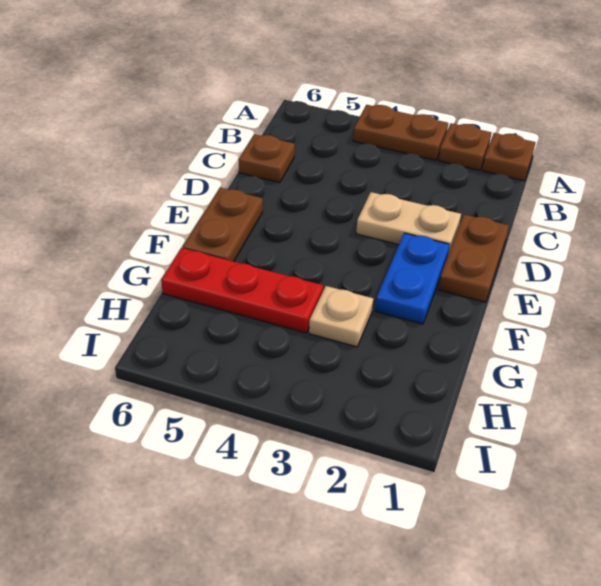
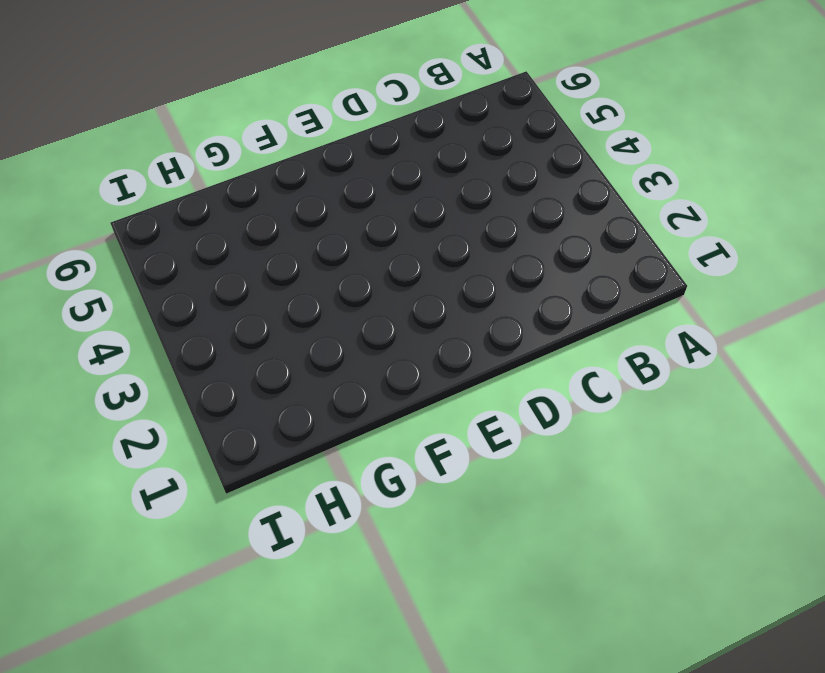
none -> brown plate A1 level 1
none -> brown plate A2 level 1

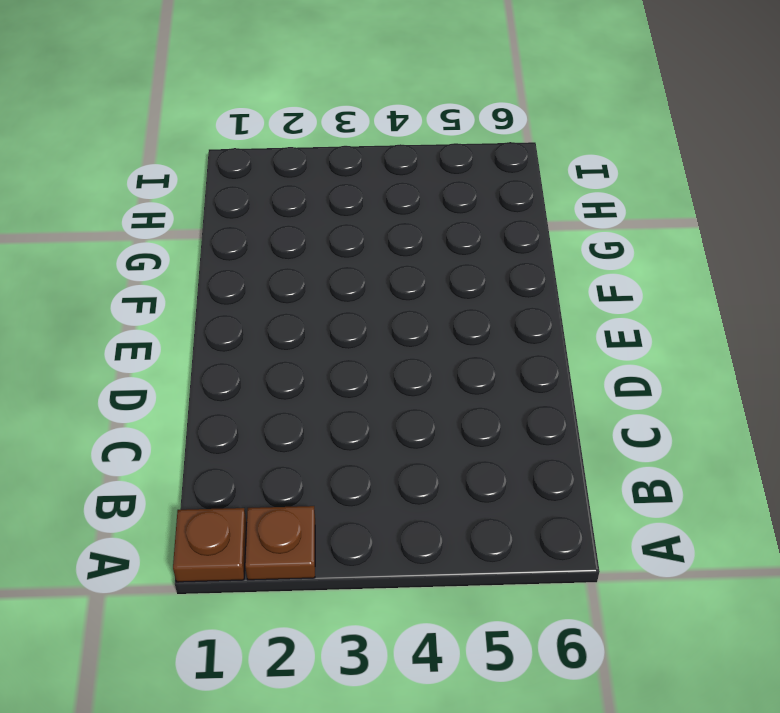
none -> brown plate A3:A4 level 1
none -> brown plate C6 level 1

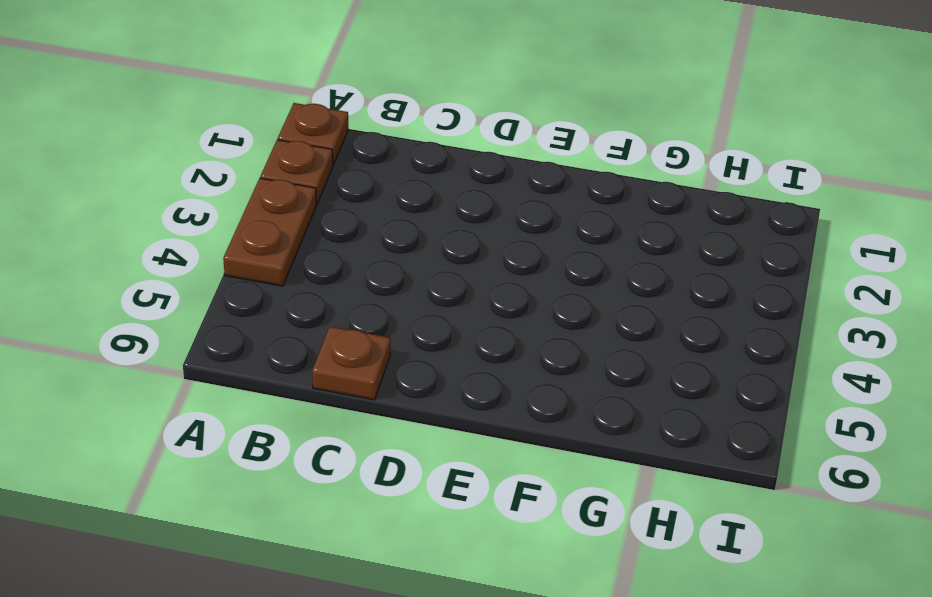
none -> brown plate D1:E1 level 1
none -> tan plate D2:D3 level 1

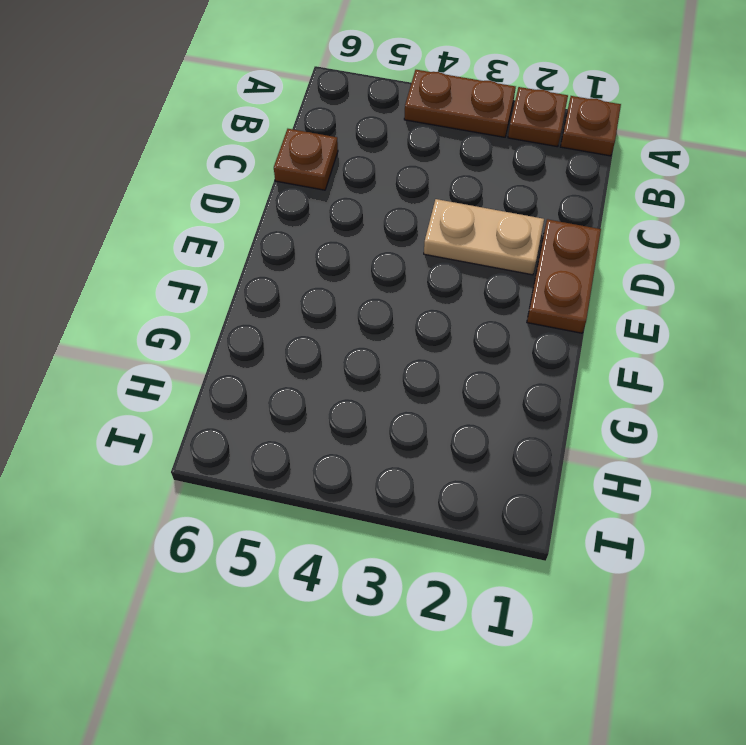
none -> blue plate E2:F2 level 1
none -> brown plate E6:F6 level 1

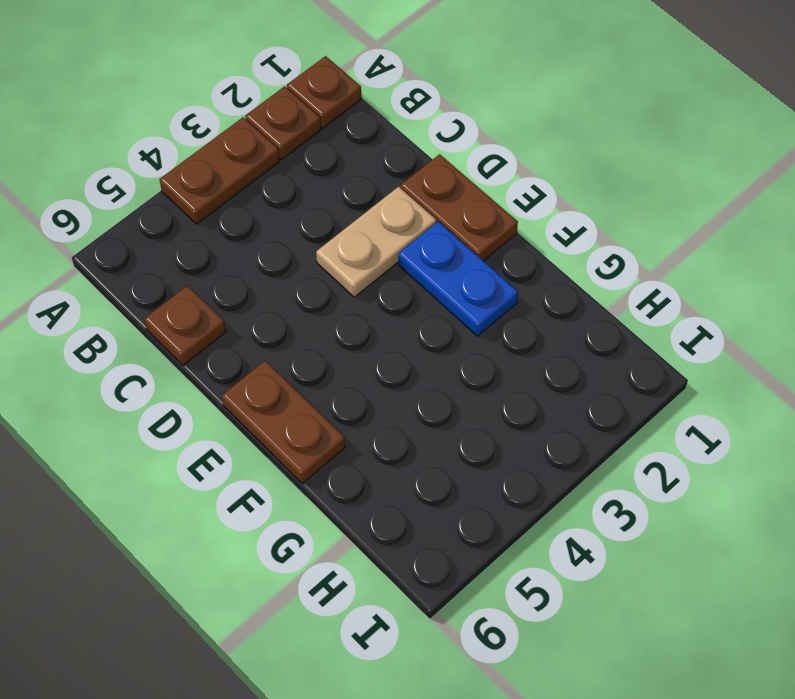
none -> tan plate G3 level 1
none -> red plate G4:G6 level 1

